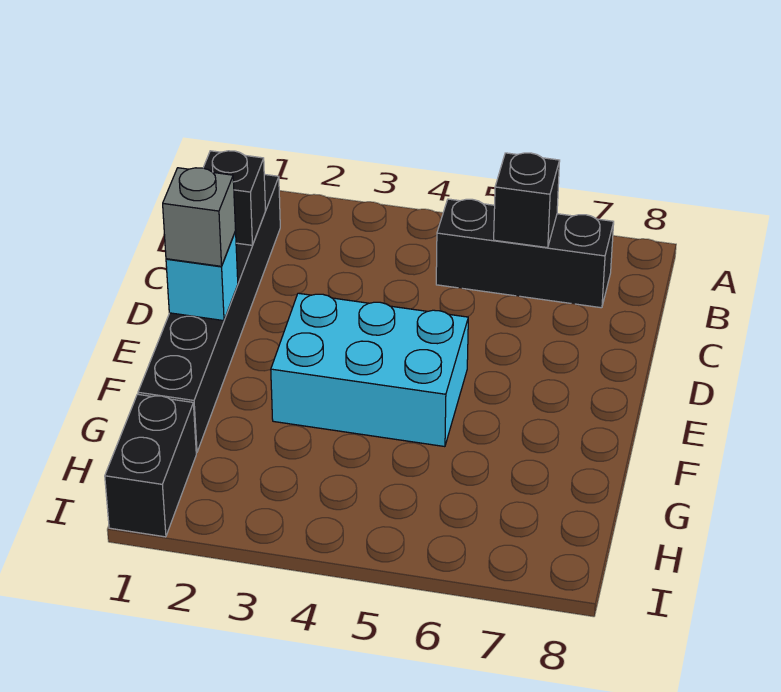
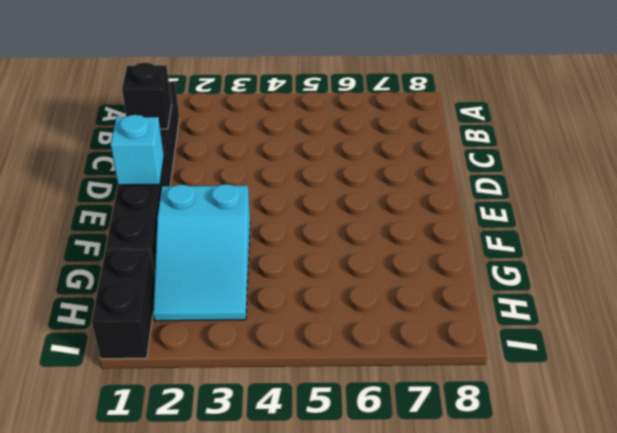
cyan slope F2:H3 level 1 top F -> cyan brick E3:F5 level 1
none -> black brick B5:B7 level 1
none -> black brick B6 level 2

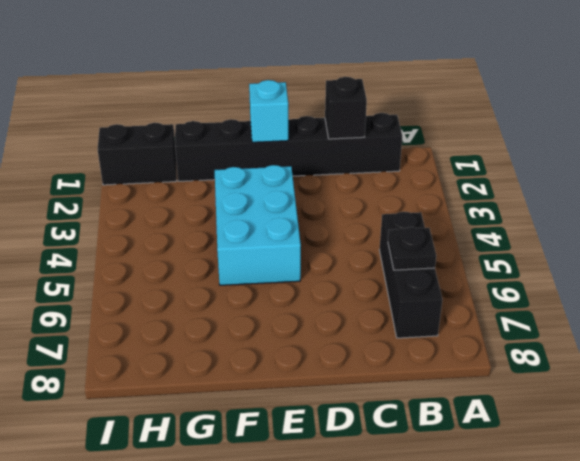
black plate B6 level 2 -> black brick B6 level 2
none -> grey brick E1 level 3

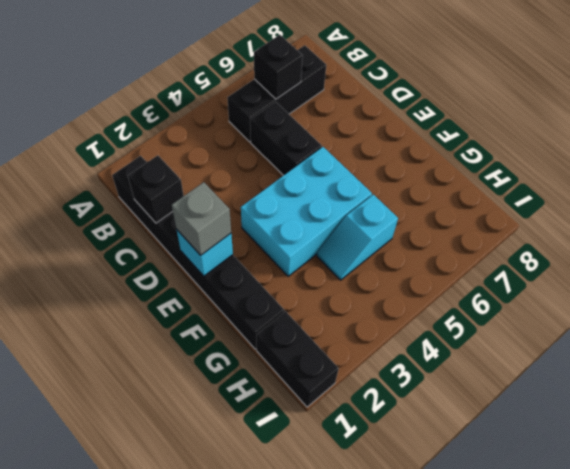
black brick C5:D5 level 1 -> none
cyan slope G4:G5 level 1 top 5 -> none

